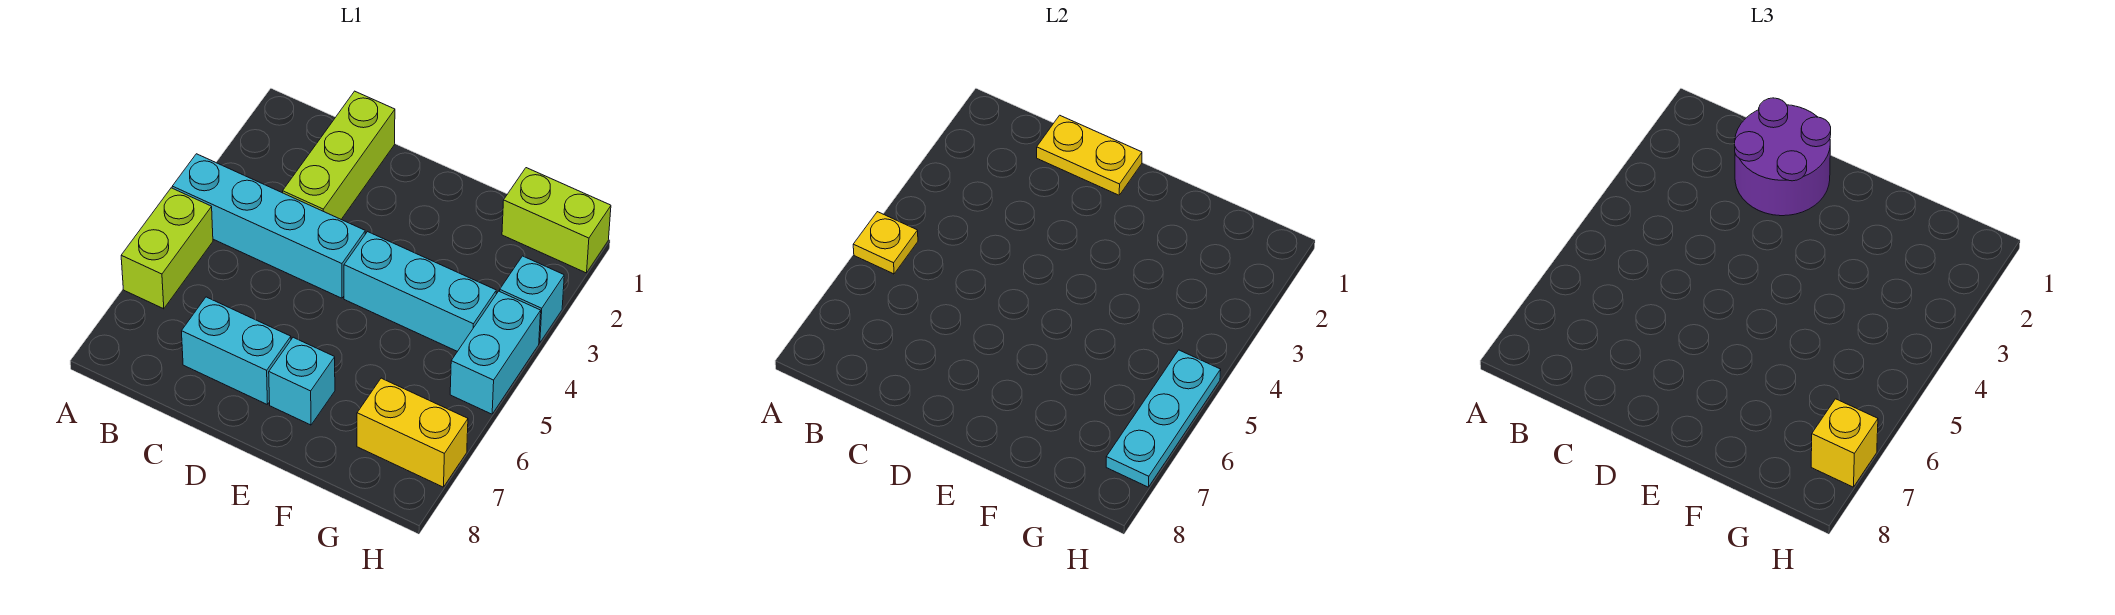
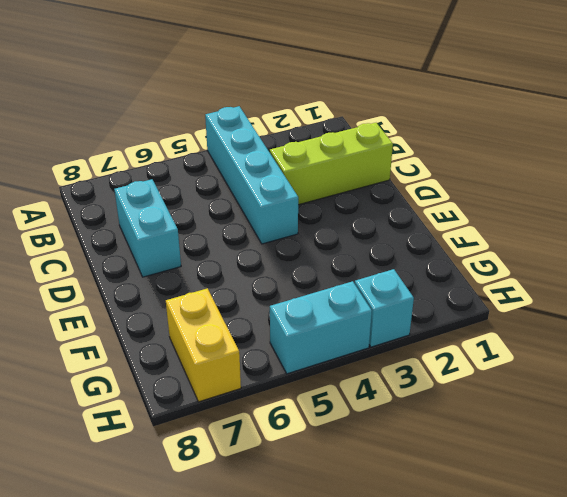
none -> lime brick A5:A6 level 1
none -> cyan brick E4:G4 level 1
none -> cyan brick E7 level 1

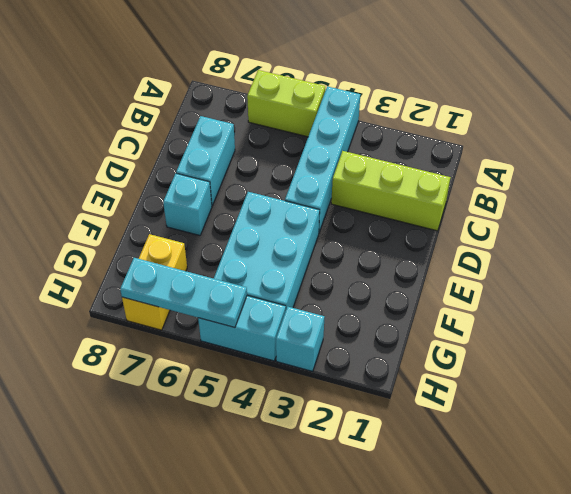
cyan brick E4:G5 level 1 -> cyan brick E4:G4 level 1
none -> lime brick G1:H1 level 1
none -> yellow plate A5 level 2
none -> yellow plate C1:D1 level 2

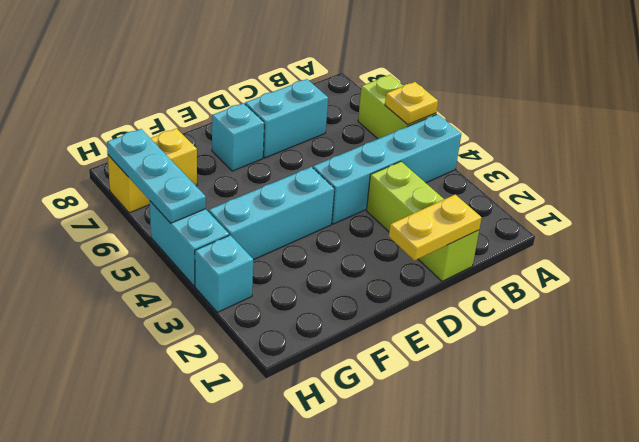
none -> lime brick G1:H1 level 1
none -> purple round brick C1:D2 level 3
none -> yellow brick H7 level 3

